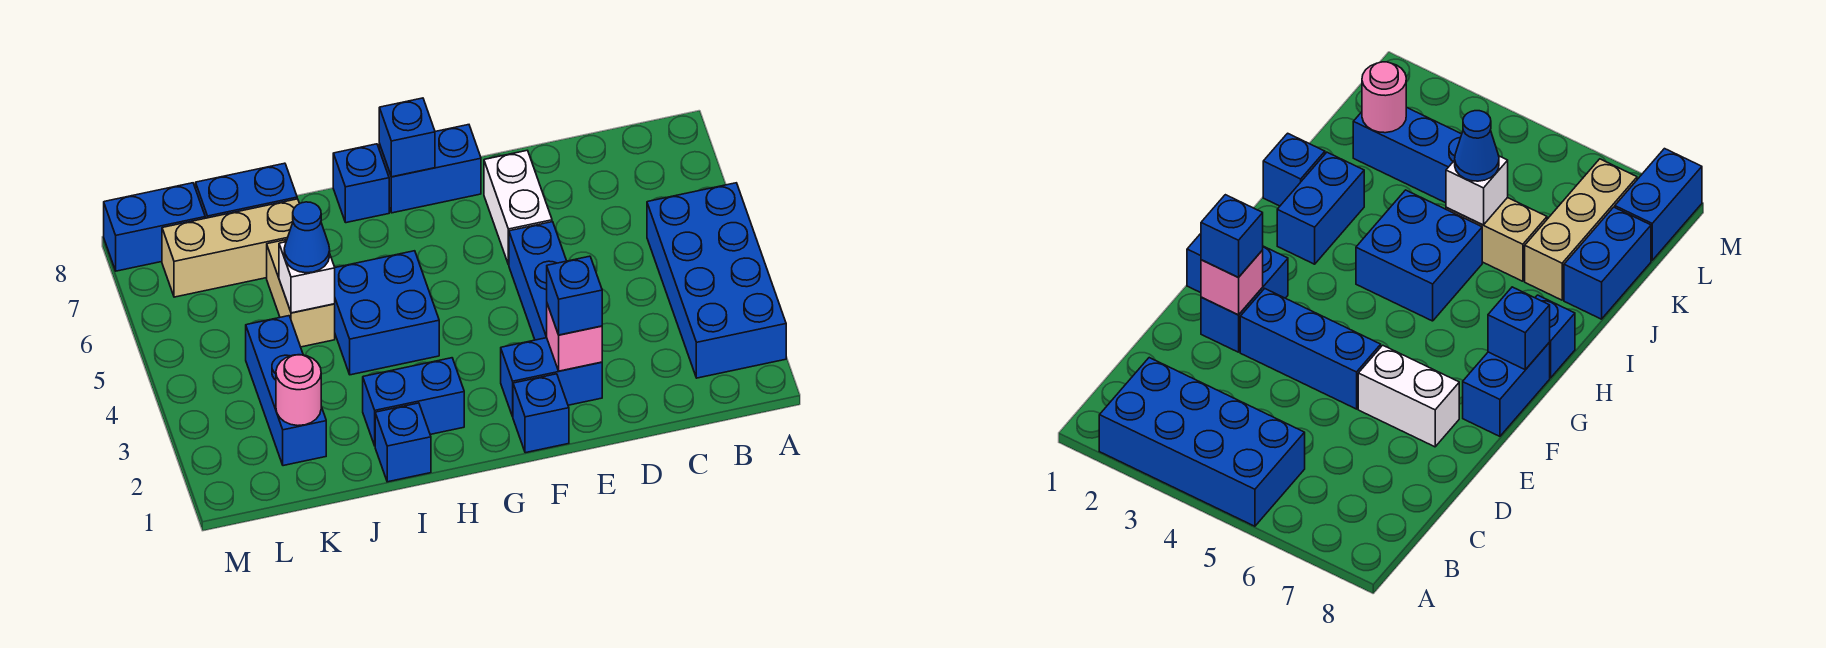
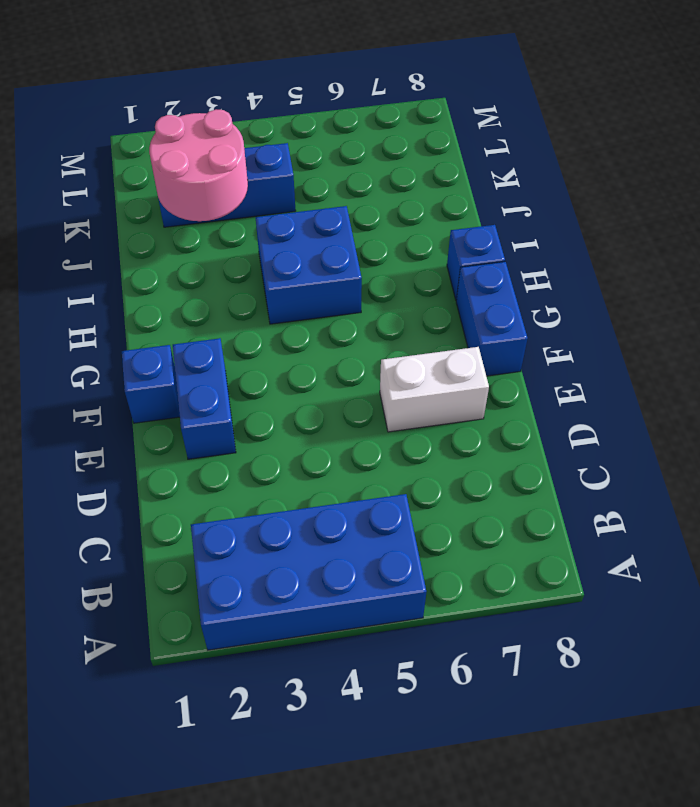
pink round brick J2:K3 level 2 -> pink round brick K2 level 2
none -> blue brick E3:E5 level 1
none -> blue brick H2:I2 level 1
none -> blue brick I1 level 1

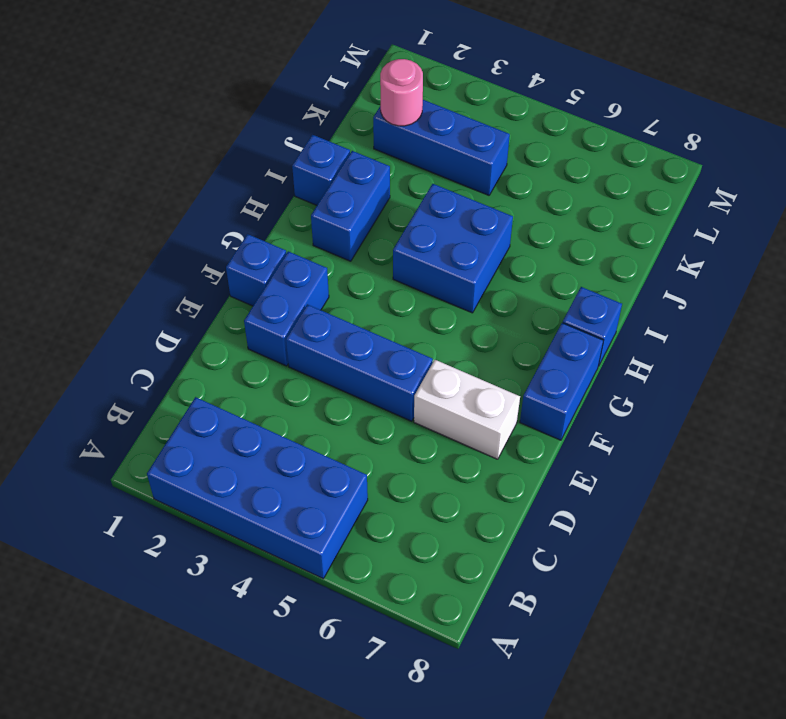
none -> tan brick J5:J6 level 1
none -> tan brick J7:L7 level 1
none -> blue brick J8:K8 level 1

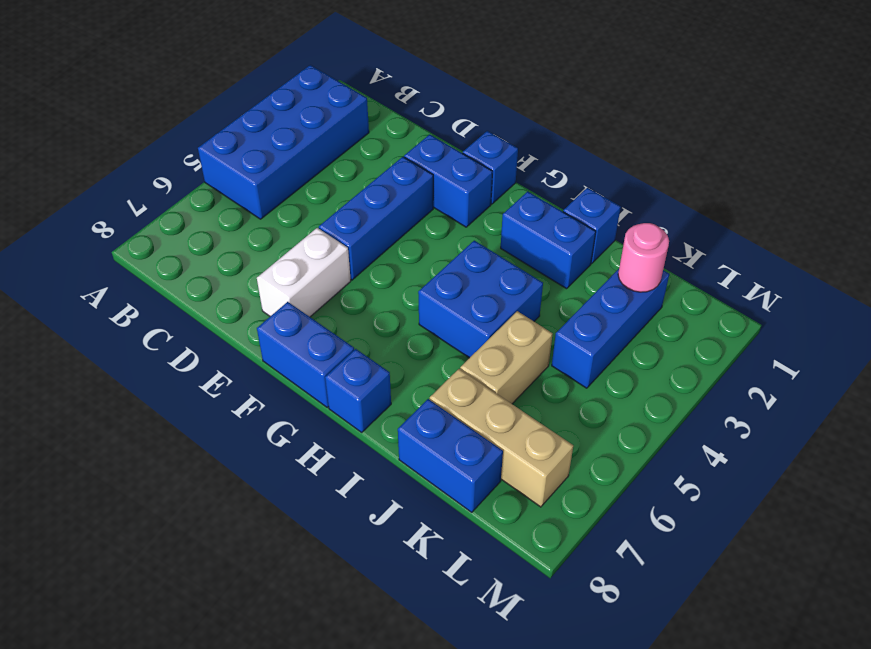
none -> blue brick L8:M8 level 1
none -> pink brick E2 level 2
none -> blue brick G8 level 2

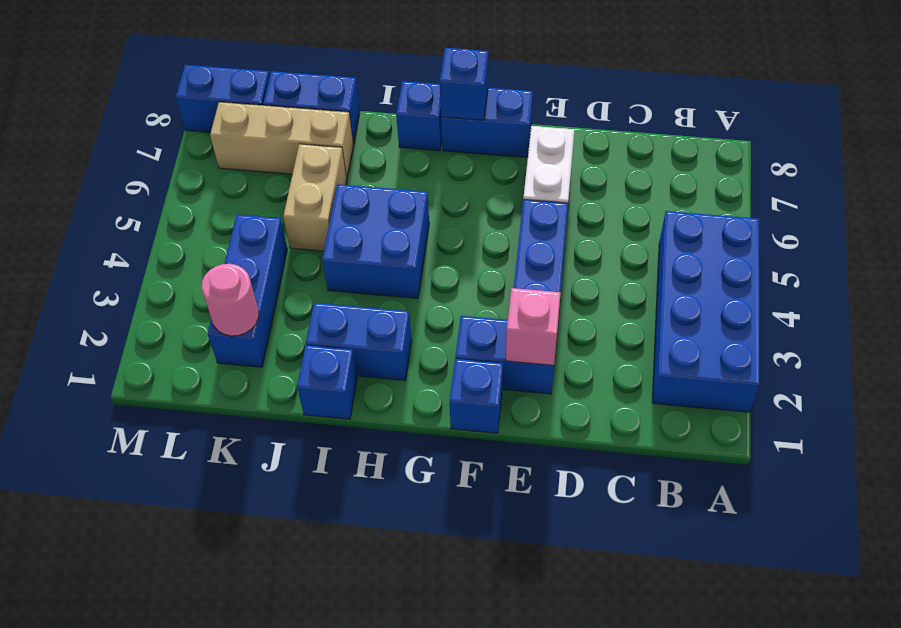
none -> white brick J5 level 2
none -> blue brick E2 level 3
none -> blue cone J5 level 3

